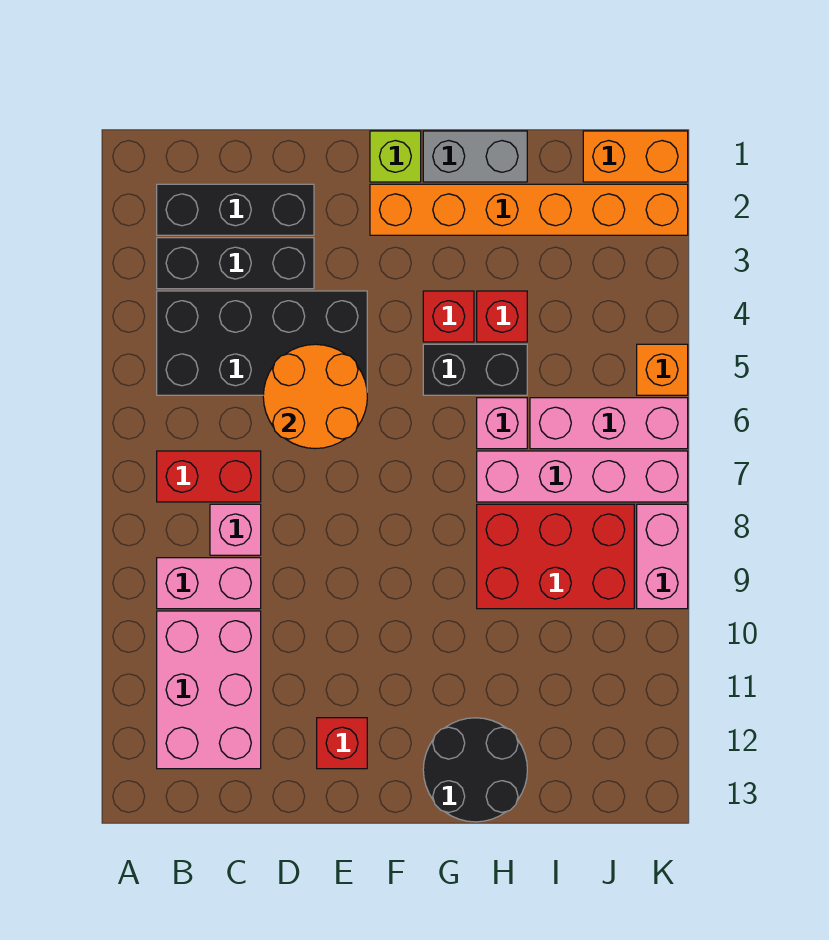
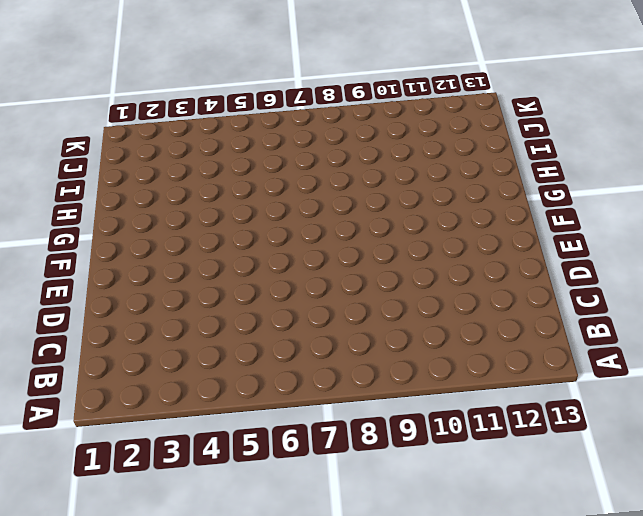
none -> black brick B2:D2 level 1
none -> black brick B3:D3 level 1
none -> black brick B4:E5 level 1

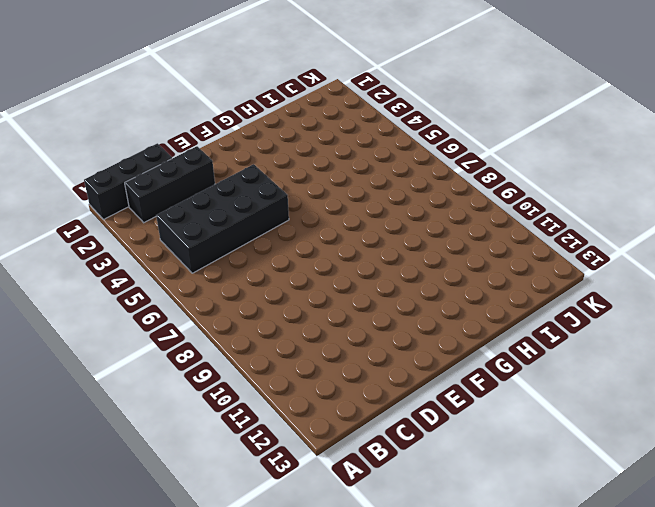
black brick A1:C1 level 1 -> black brick B3:D3 level 1
none -> red brick B7:C7 level 1
none -> pink brick B9:C9 level 1
none -> pink brick B10:C12 level 1

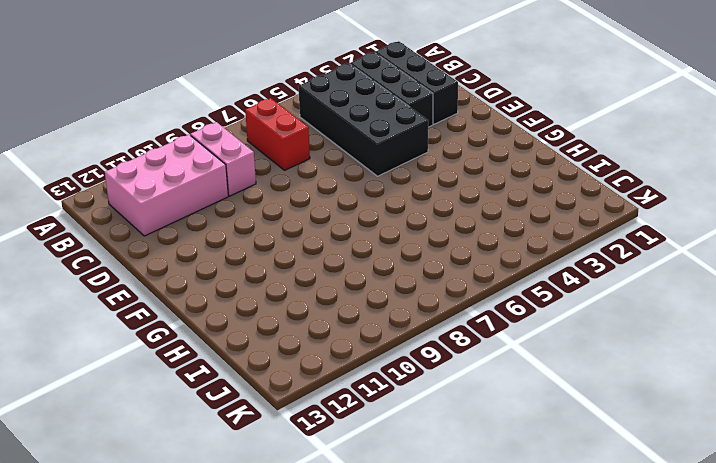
none -> pink brick C8 level 1
none -> red brick E12 level 1
none -> lime brick F1 level 1

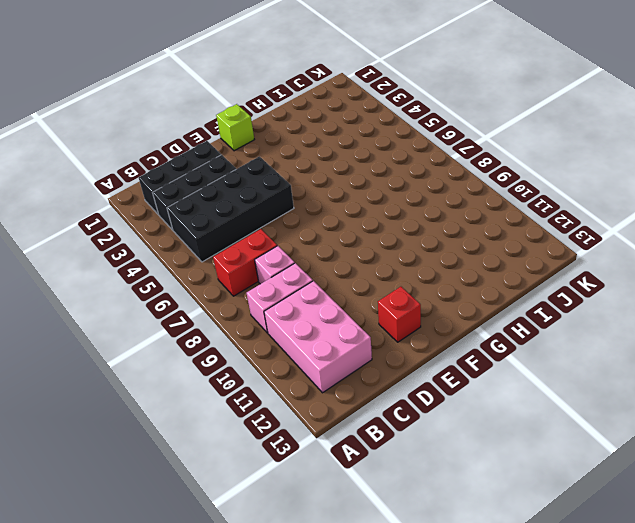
none -> orange brick F2:K2 level 1
none -> grey brick G1:H1 level 1
none -> red brick G4 level 1

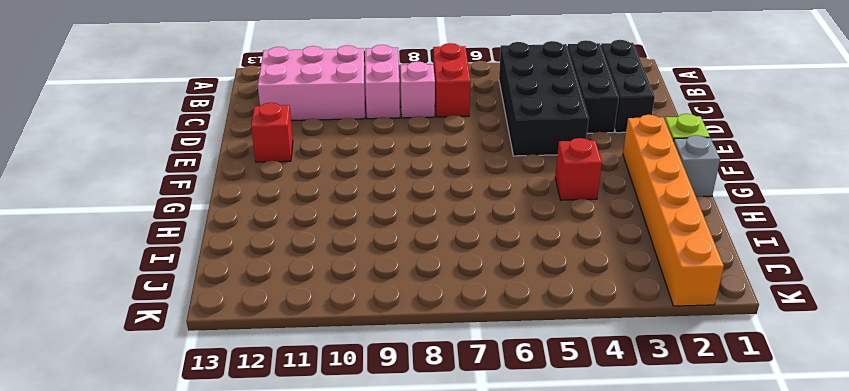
grey brick G1 level 1 -> grey brick G1:H1 level 1
none -> black brick G5:H5 level 1
none -> black round brick G12:H13 level 1
none -> red brick H4 level 1

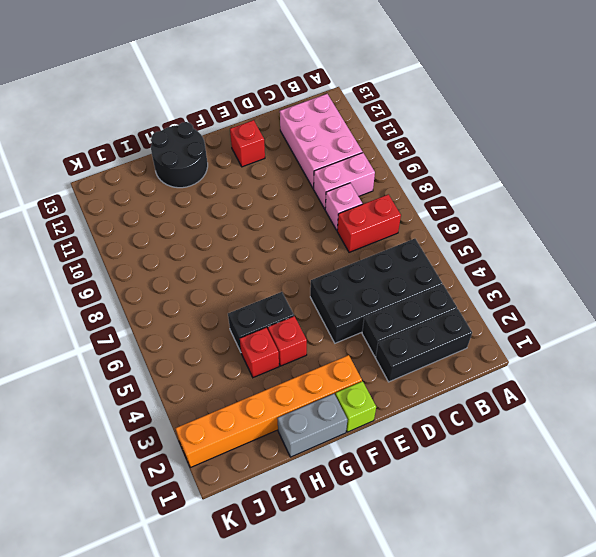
none -> pink brick H6 level 1
none -> pink brick H7:K7 level 1
none -> red brick H8:J9 level 1

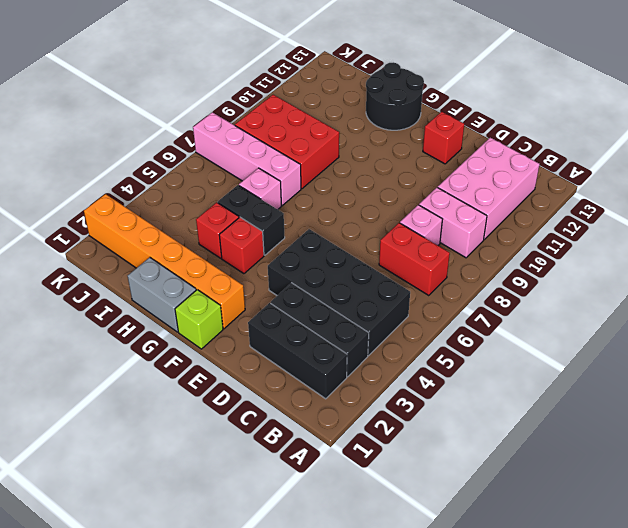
none -> pink brick I6:K6 level 1
none -> orange brick J1:K1 level 1
none -> orange brick K5 level 1

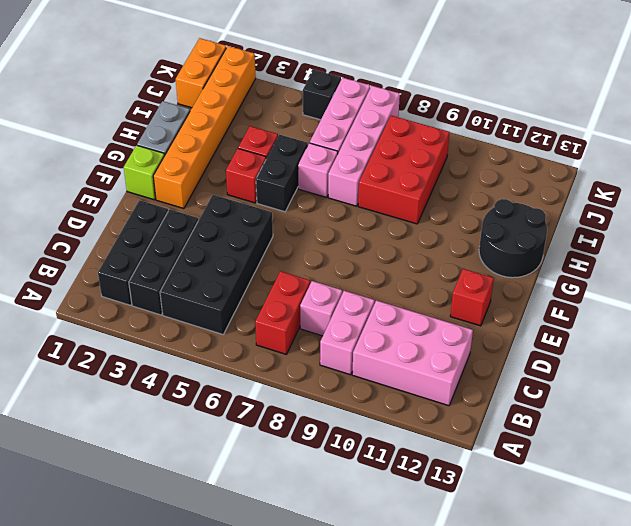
black brick K5 level 1 -> orange brick K5 level 1
none -> pink brick K8:K9 level 1
none -> orange round brick D5:E6 level 2

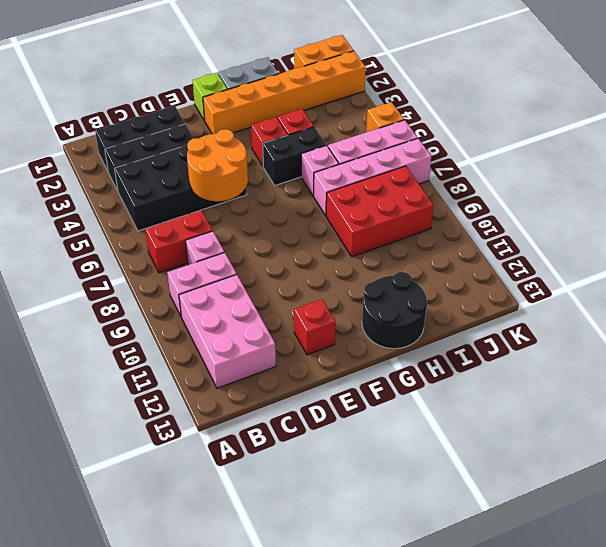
none -> pink brick K8:K9 level 1

